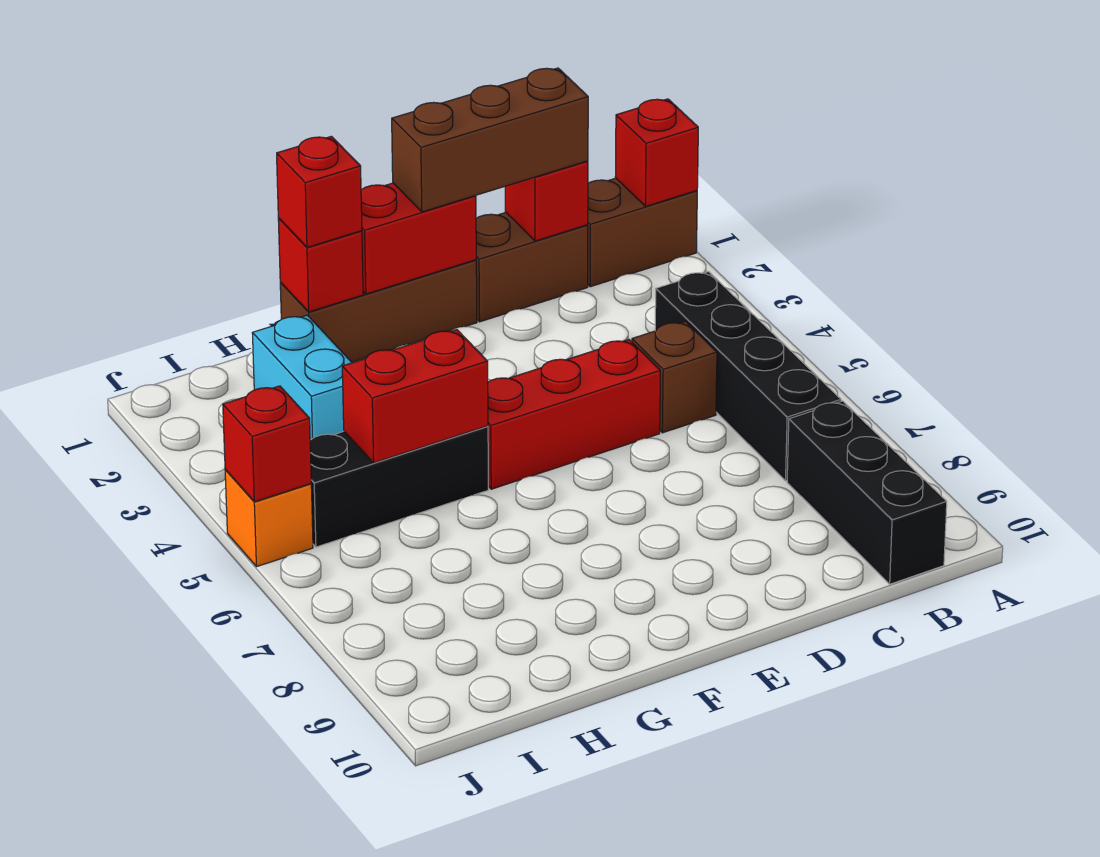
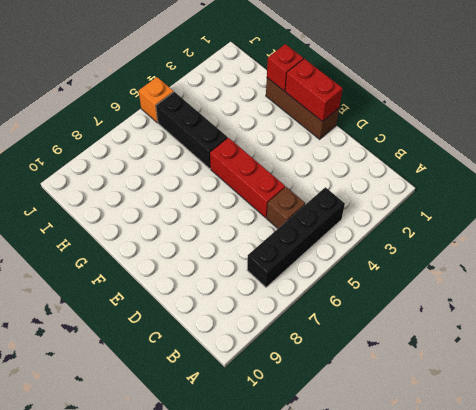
none -> brown brick A1:B1 level 1
none -> black brick B8:B10 level 1
none -> brown brick C1:D1 level 1

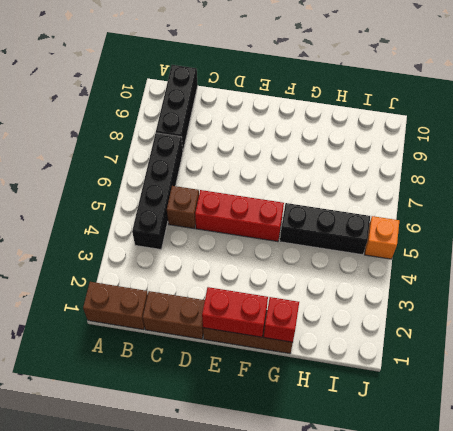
none -> cyan brick H2:H3 level 1
none -> red brick A1 level 2
none -> red brick C1 level 2

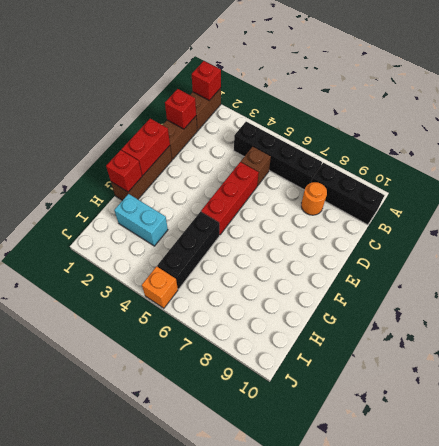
orange round brick C8 level 1 -> none
none -> red brick G5:H5 level 2
none -> red brick J5 level 2
none -> brown brick C1:E1 level 3

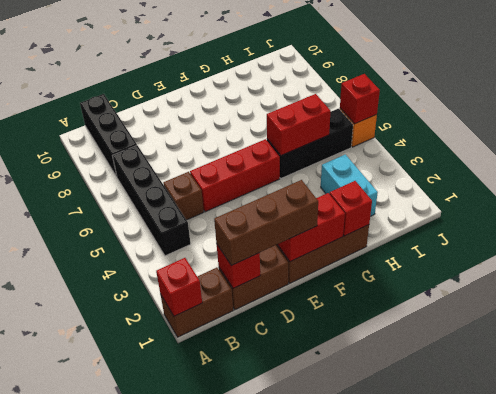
none -> red brick G1 level 3

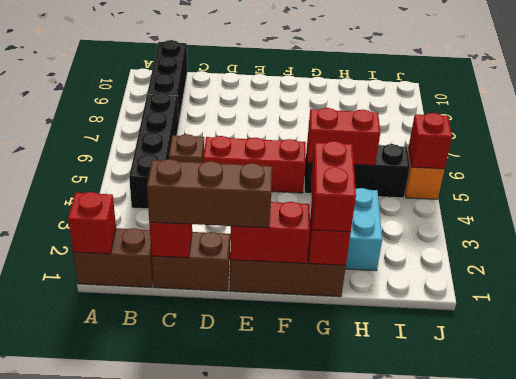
red brick G1:G2 level 3 -> red brick G1 level 3

